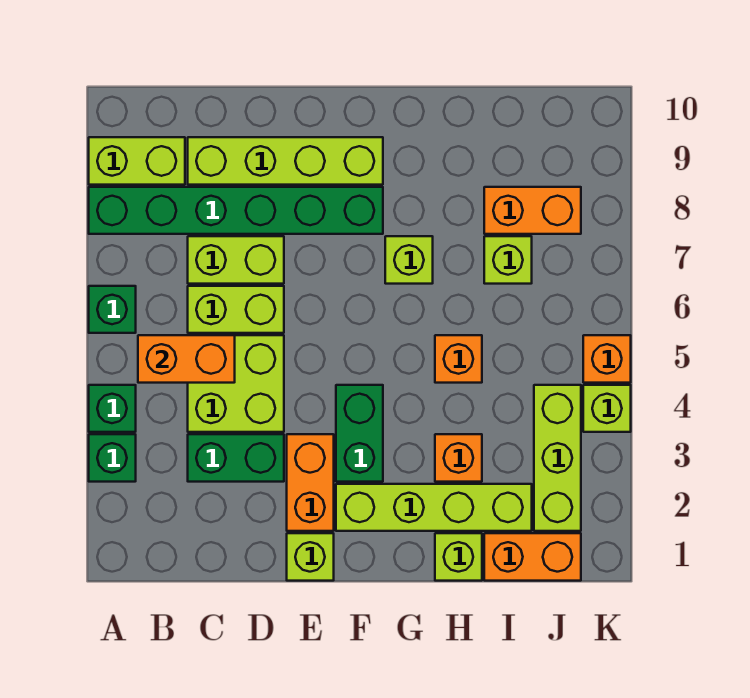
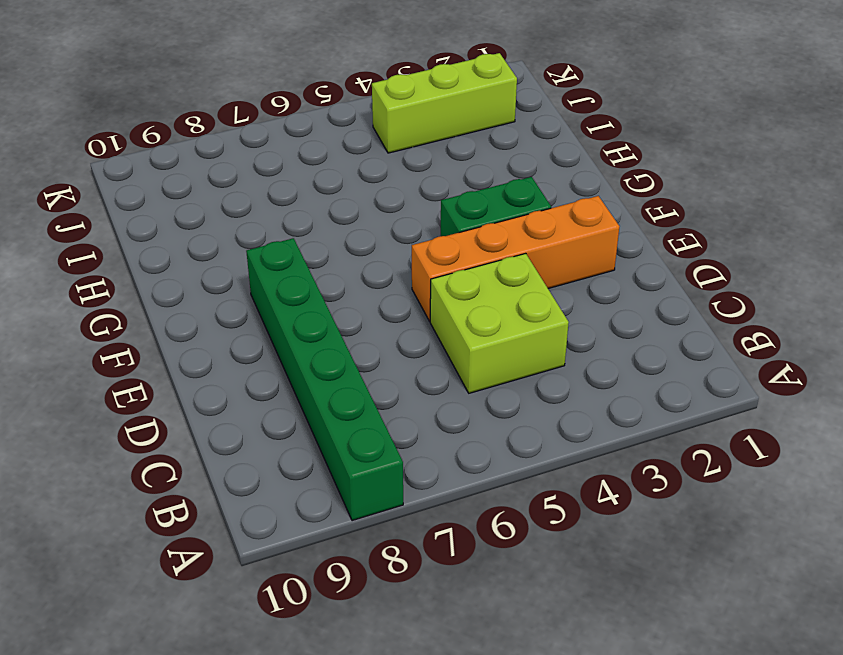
orange brick E2:E5 level 1 -> orange brick E2:E3 level 1
none -> green brick A3 level 1
none -> green brick A4 level 1
none -> green brick A6 level 1

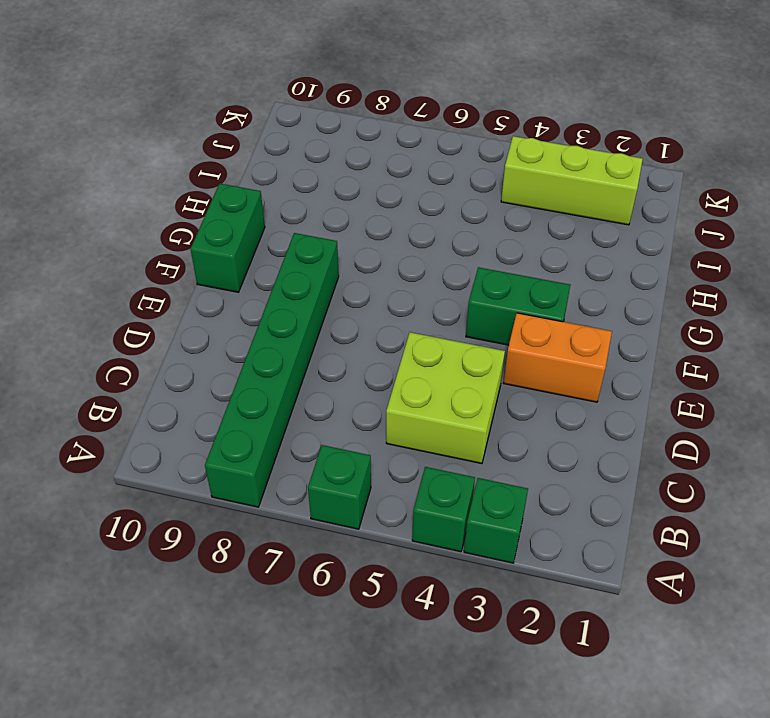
green brick F10:G10 level 1 -> green brick C3:D3 level 1
none -> lime brick A9:B9 level 1
none -> lime brick C6:D6 level 1
none -> lime brick C7:D7 level 1

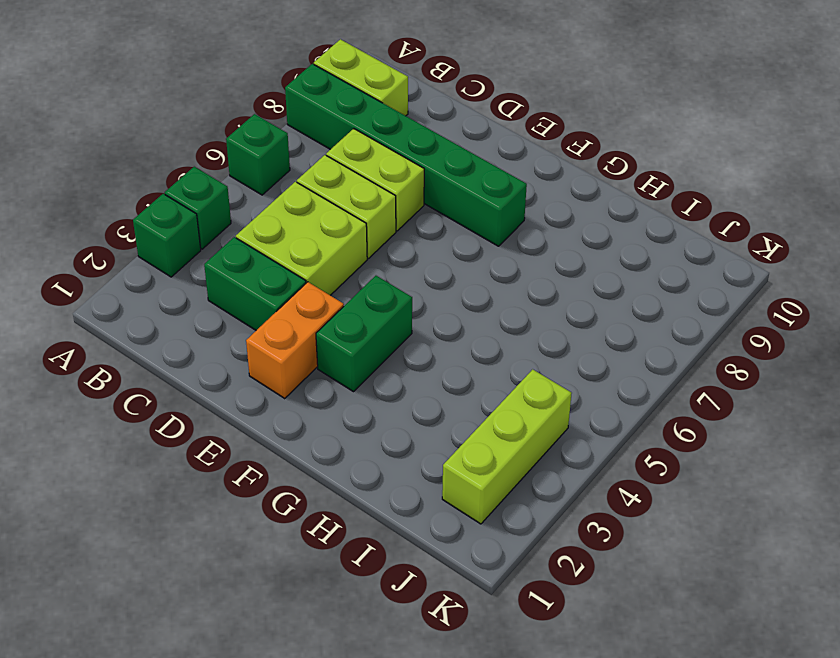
none -> lime brick C9:F9 level 1
none -> lime brick E1 level 1
none -> lime brick F2:I2 level 1

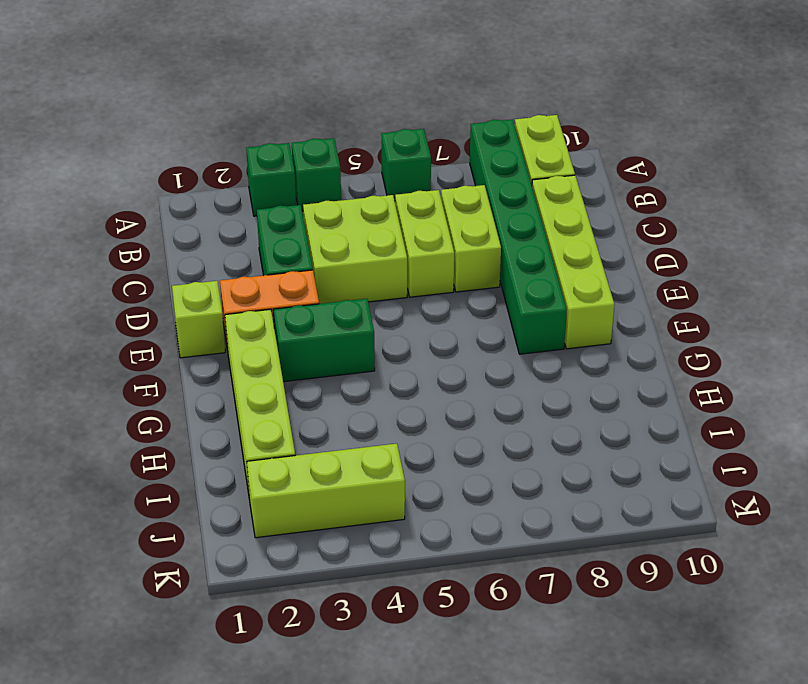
none -> lime brick G7 level 1
none -> lime brick H1 level 1
none -> orange brick H3 level 1

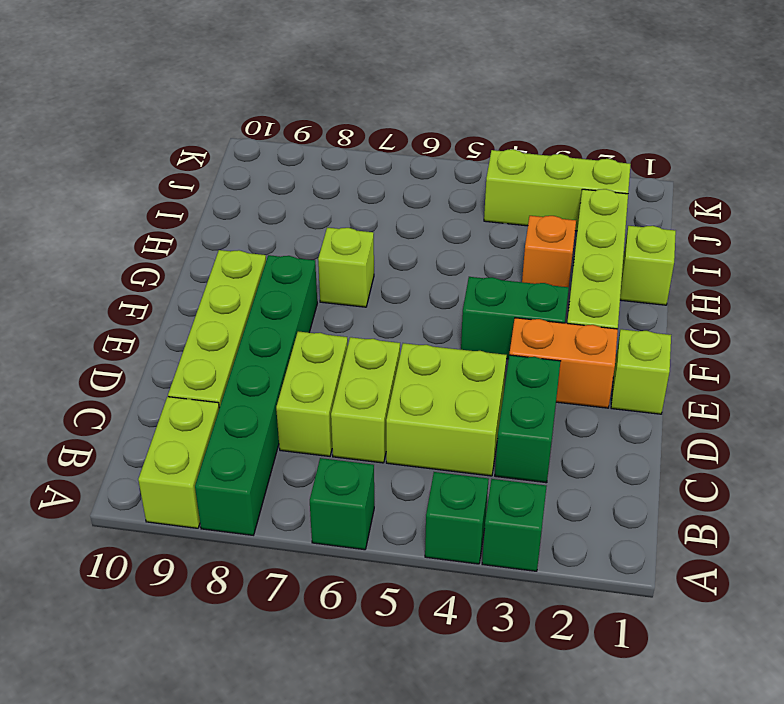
none -> orange brick H5 level 1
none -> orange brick I1:J1 level 1
none -> lime brick I7 level 1

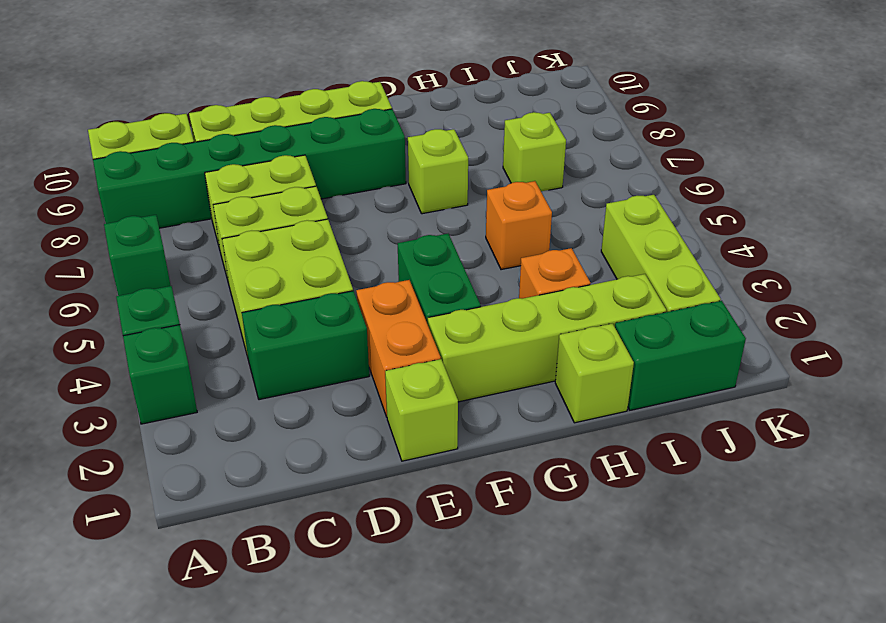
green brick I1:J1 level 1 -> orange brick I1:J1 level 1
none -> orange brick I8:J8 level 1
none -> lime brick K4 level 1
none -> orange brick K5 level 1

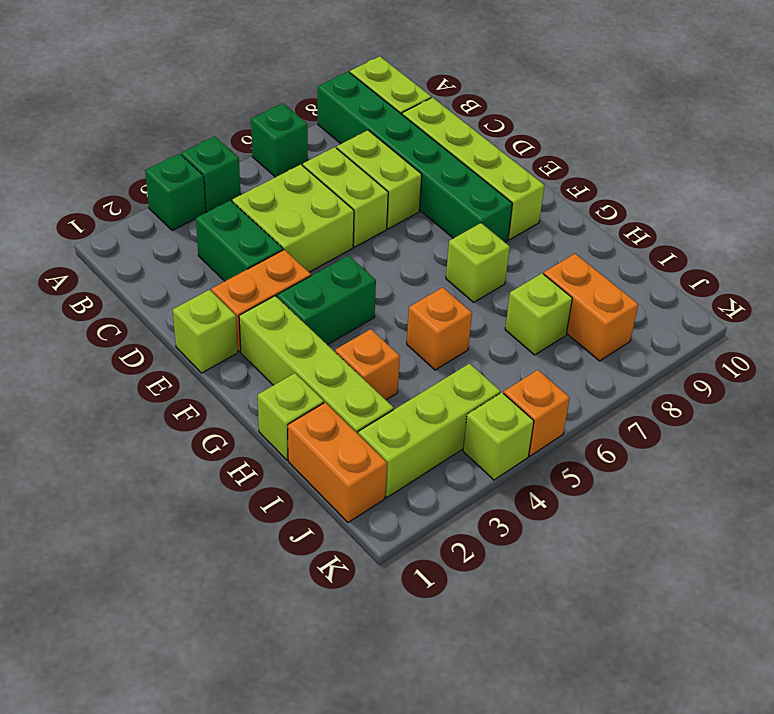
none -> orange brick B5:C5 level 2

